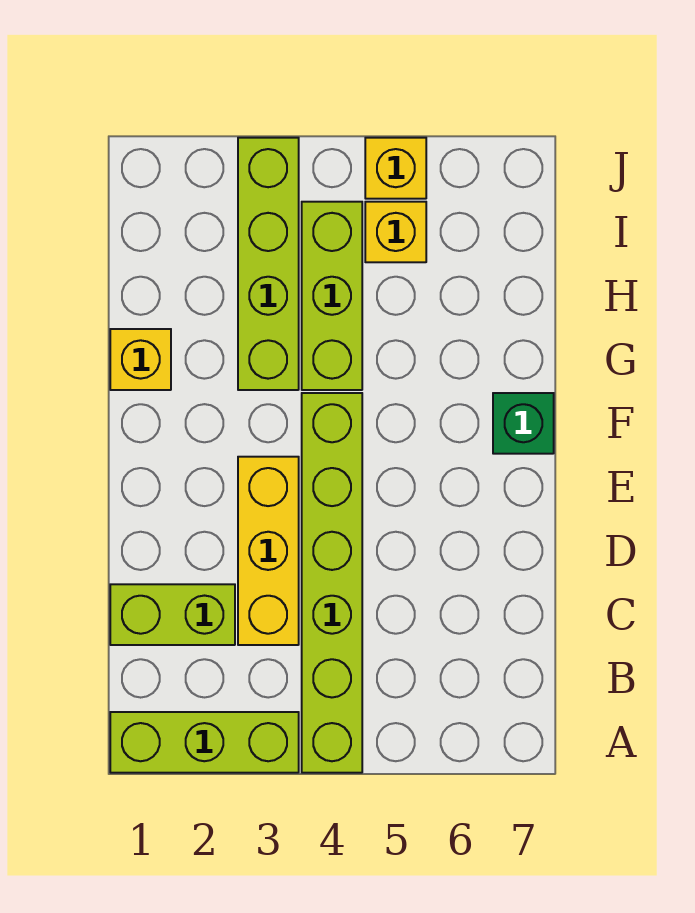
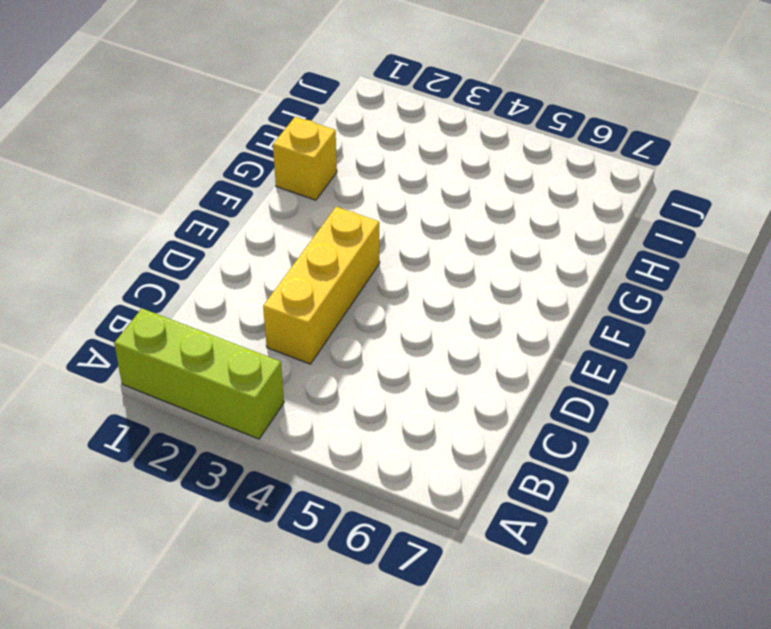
none -> lime brick A4:F4 level 1
none -> lime brick C1:C2 level 1

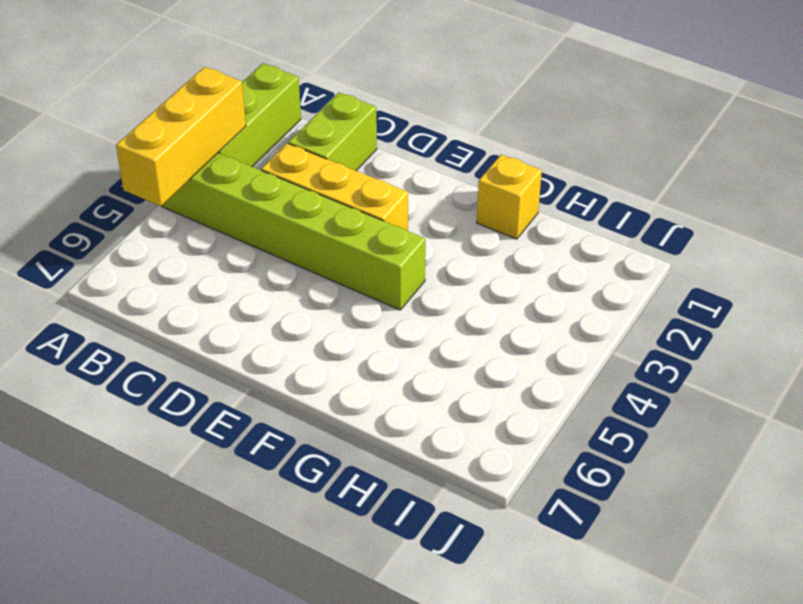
yellow brick A3:A5 level 2 -> none
none -> green brick F7 level 1
none -> lime brick G3:J3 level 1

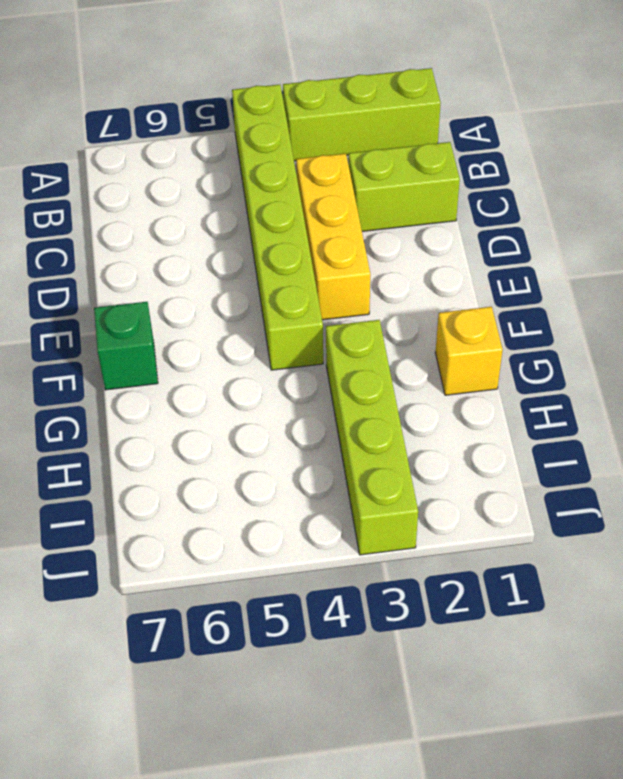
none -> lime brick G4:I4 level 1
none -> yellow brick I5 level 1

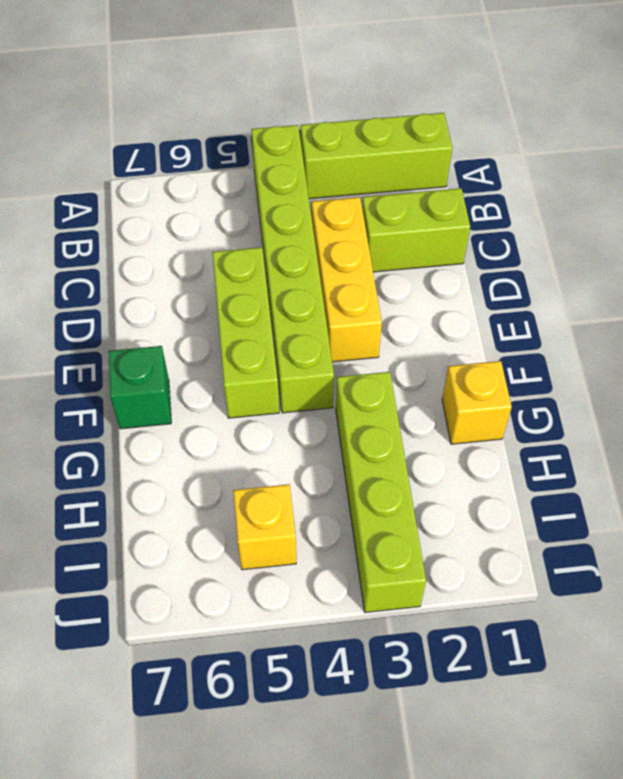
lime brick D5:F5 level 1 -> lime brick G4:I4 level 1
none -> yellow brick J5 level 1

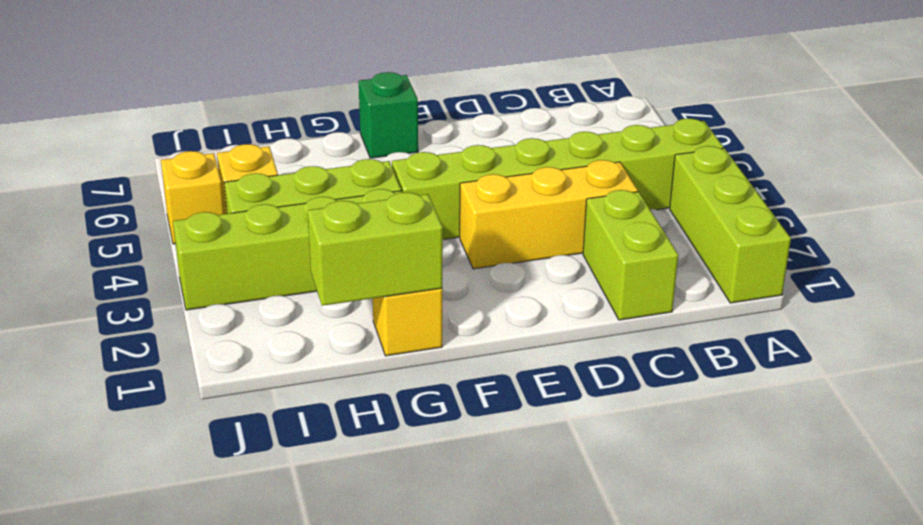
lime brick G1:H1 level 2 -> none

